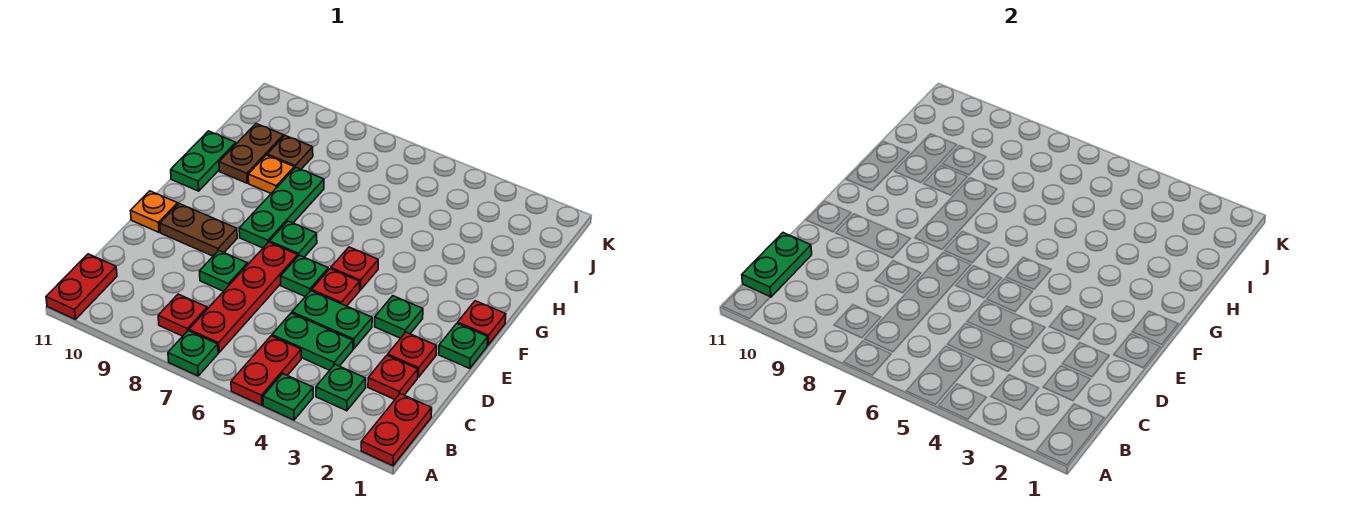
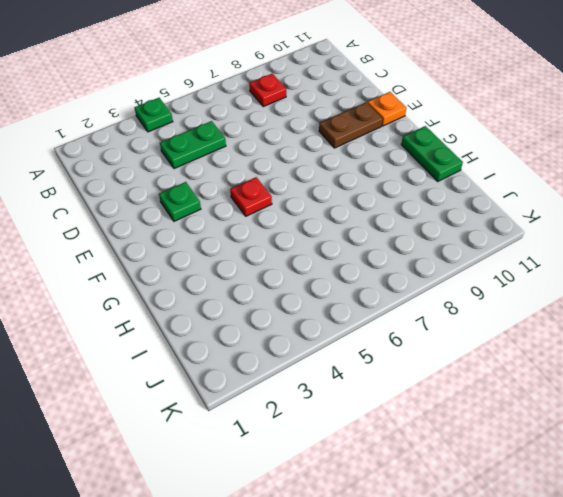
none -> red plate A1:B1 level 1
none -> red plate A5:B5 level 1
none -> green plate A7 level 1

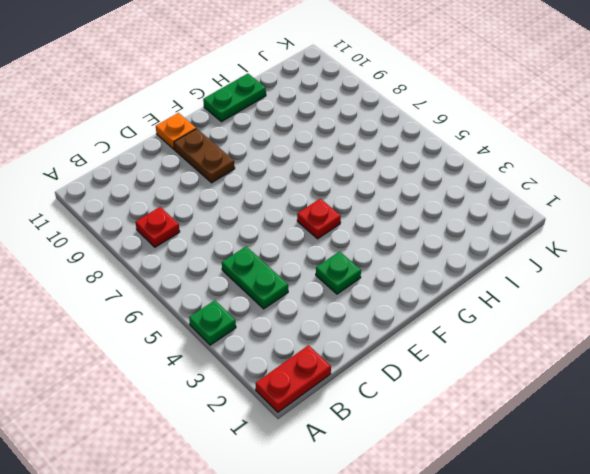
none -> red plate A5:B5 level 1
none -> green plate A7 level 1
none -> red plate A11:B11 level 1

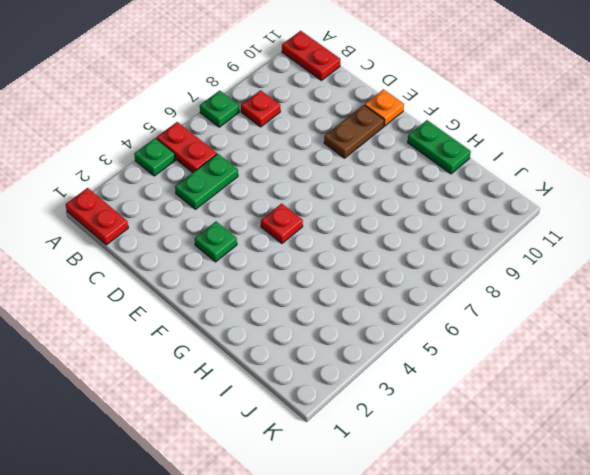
none -> green plate B3 level 1
none -> red plate B7:E7 level 1
none -> red plate C2 level 1

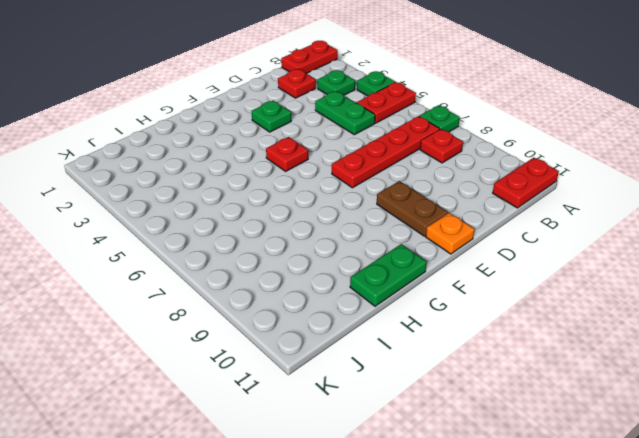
none -> red plate D2 level 1
none -> green plate D4:D5 level 1
none -> green plate D8 level 1

